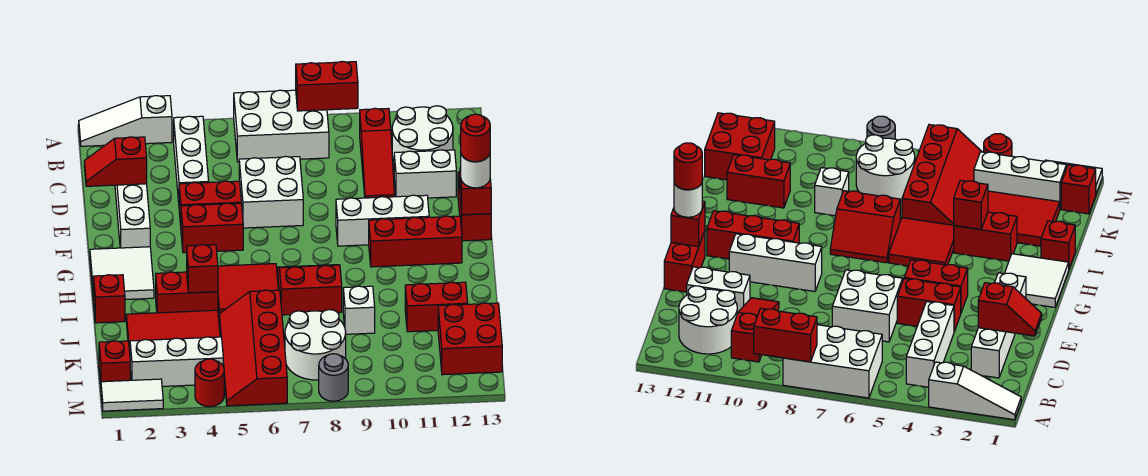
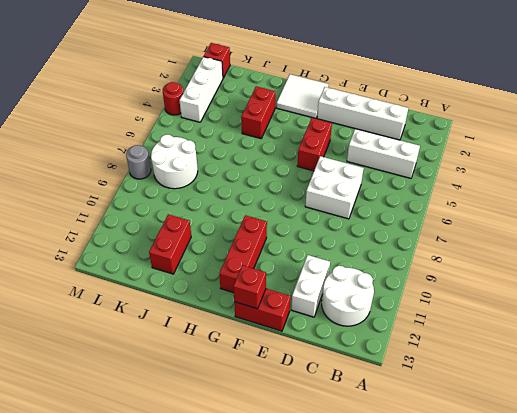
none -> white slope A1:A3 level 1 top 3
none -> white brick A6:B8 level 1
none -> red slope B10:D10 level 1 top B
none -> red brick E4:E5 level 1

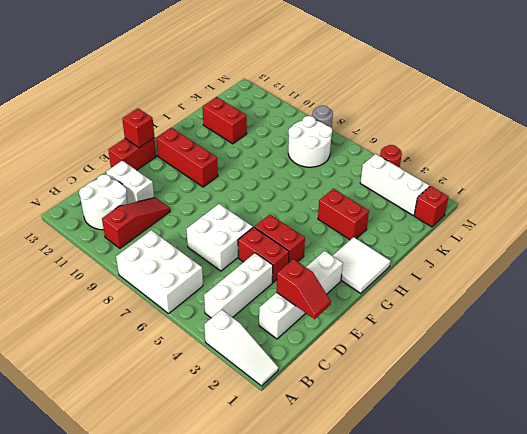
none -> white brick F9:F11 level 1
none -> red tile H5:I6 level 1
none -> red slope H7:I8 level 1 top I
none -> red brick I1 level 1

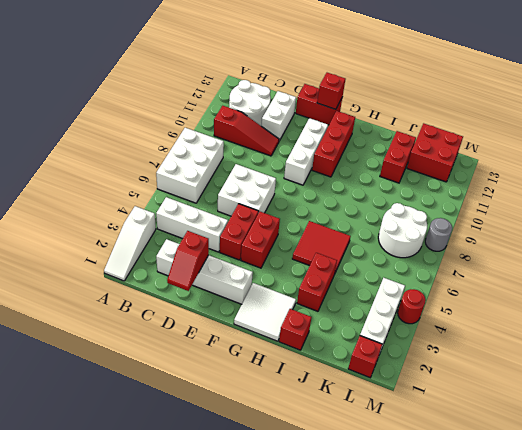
none -> red slope H7:I8 level 1 top I
none -> red tile J2:K4 level 1
none -> red slope J5:M6 level 1 top 6
none -> white brick J9 level 1

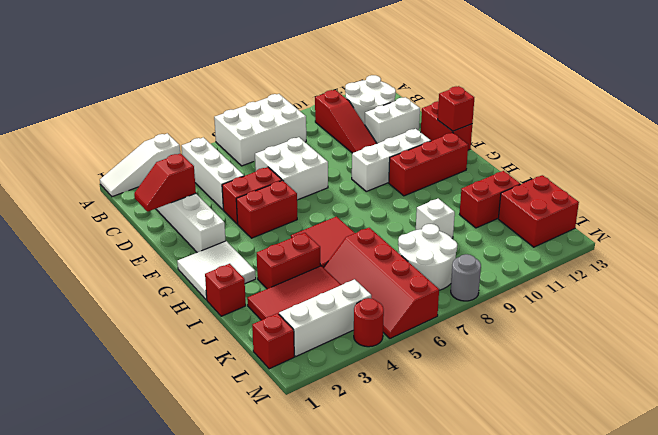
none -> red slope H7:I8 level 1 top I
none -> white tile M1:M2 level 1
none -> red brick A8:A9 level 2
none -> red brick I4 level 2

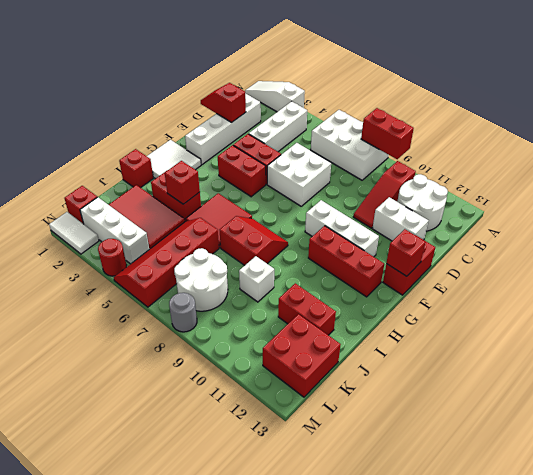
none -> white round brick F13 level 3
none -> red round brick F13 level 4

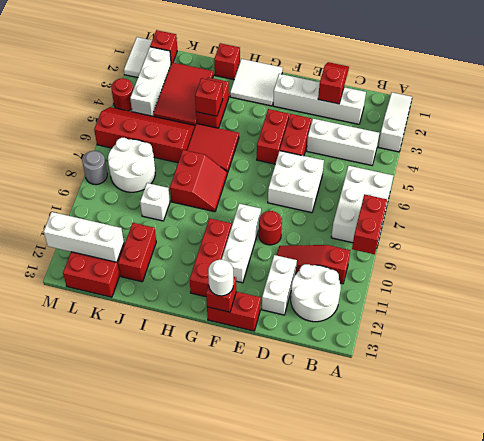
red round brick E9 level 1 -> red round brick F13 level 4
white brick K12:M12 level 2 -> none

